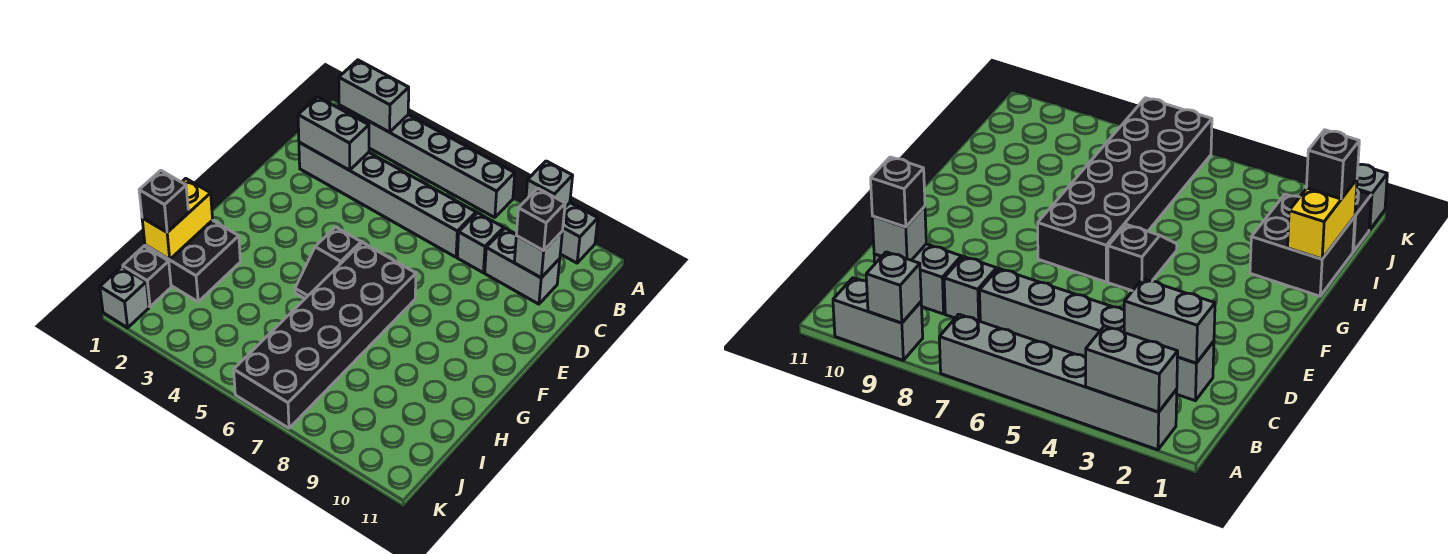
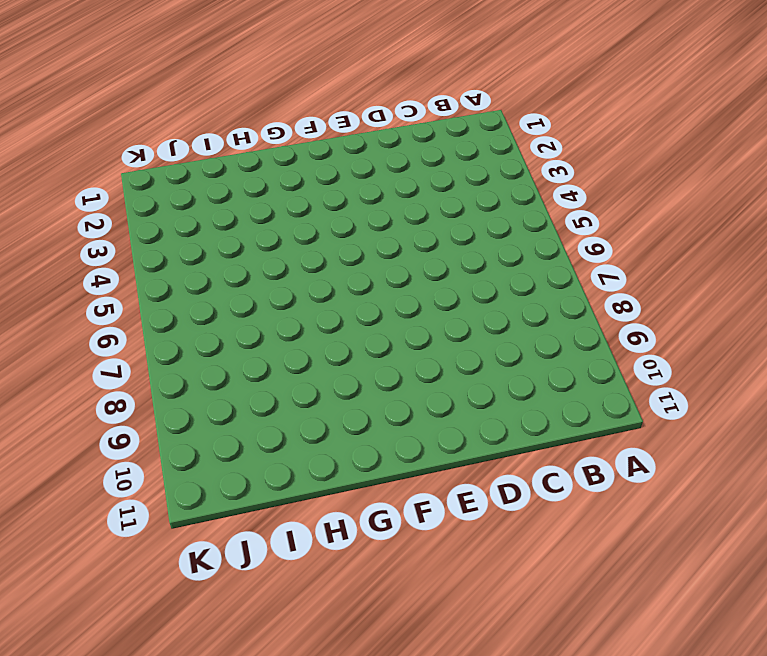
none -> grey brick A2:A7 level 1
none -> grey brick A9:A10 level 1
none -> grey brick C2:C7 level 1

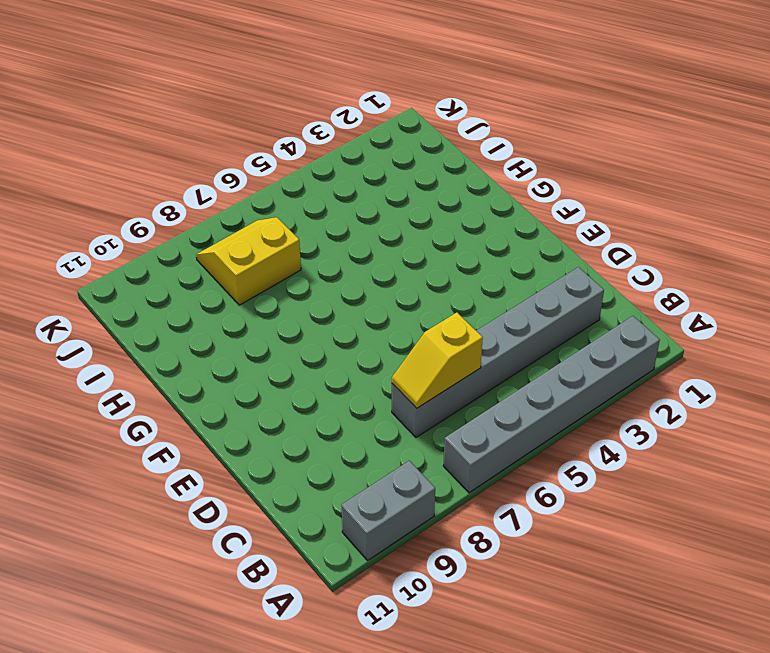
yellow slope C6:C7 level 2 top 6 -> none
yellow slope I7:J8 level 1 top I -> black brick F6:K7 level 1
none -> grey brick C8 level 1
none -> grey brick C9:C10 level 1
none -> black slope F5:G5 level 1 top F

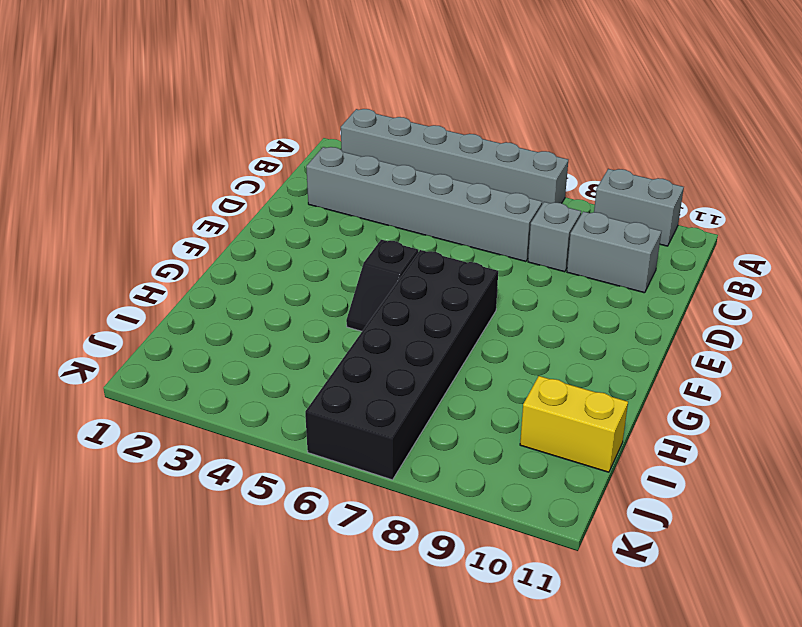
yellow brick I10:I11 level 1 -> yellow brick H1:I1 level 2
none -> black brick H1:I2 level 1
none -> black brick J1 level 1
none -> grey brick K1 level 1

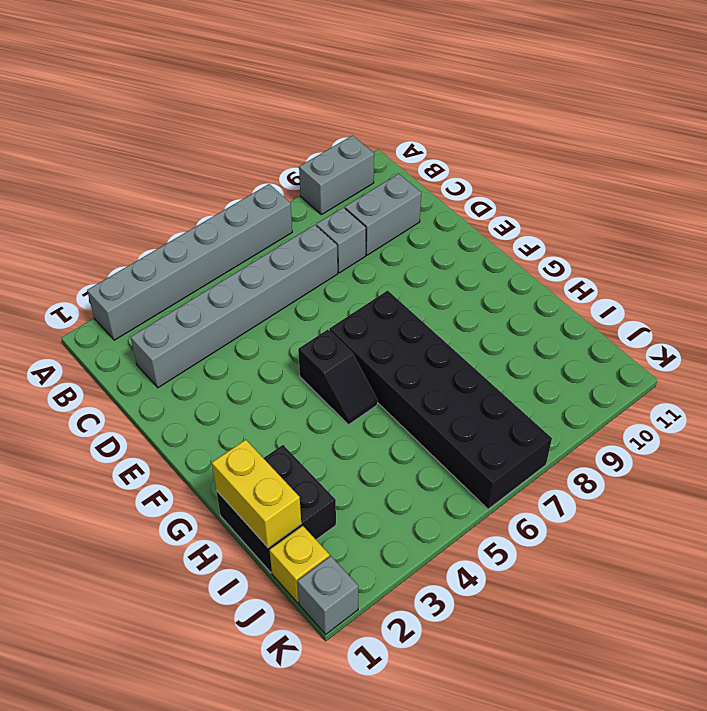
yellow brick J1 level 1 -> black brick J1 level 1
none -> grey brick A2:A3 level 2
none -> grey brick A9 level 2
none -> grey brick C2:C3 level 2

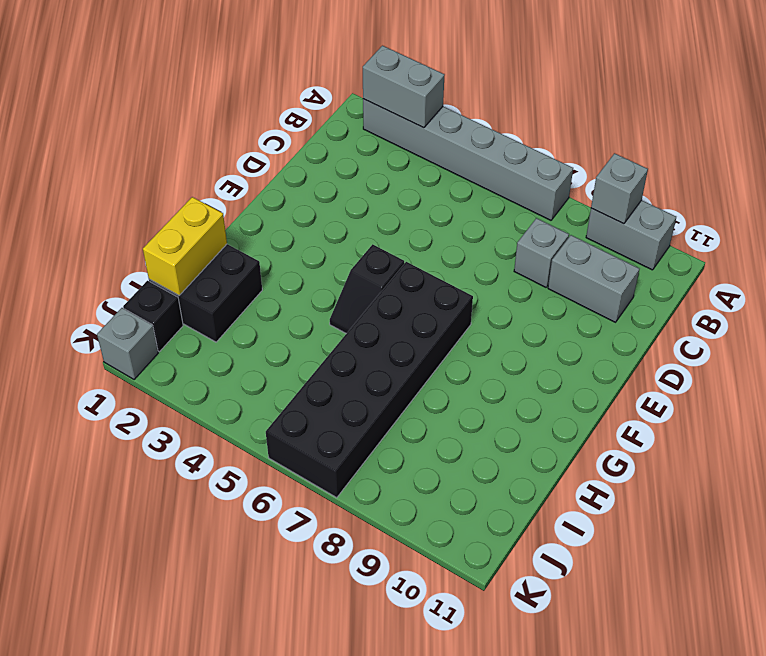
none -> grey brick C2:C7 level 1
none -> grey brick C2:C3 level 2
none -> grey brick C10 level 2

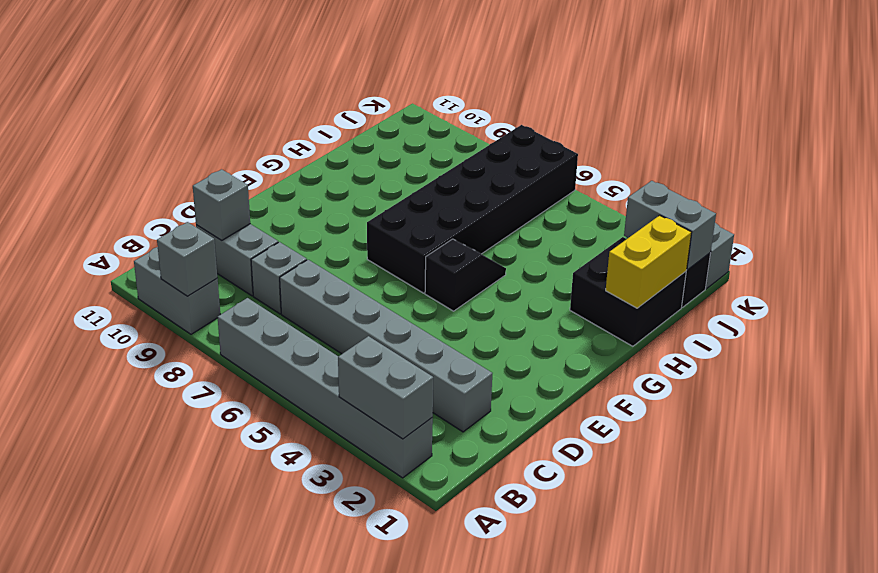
grey brick J1:J2 level 2 -> grey brick C2:C3 level 2
none -> black brick C10 level 3
none -> black brick I1 level 3

